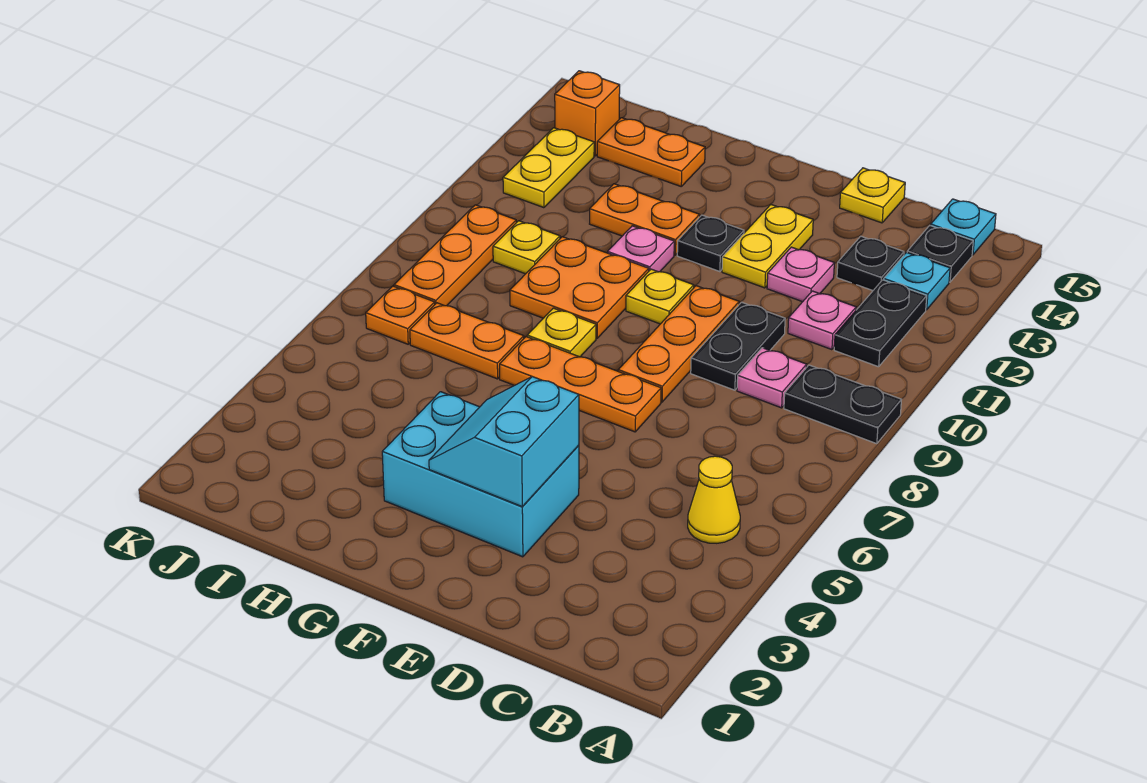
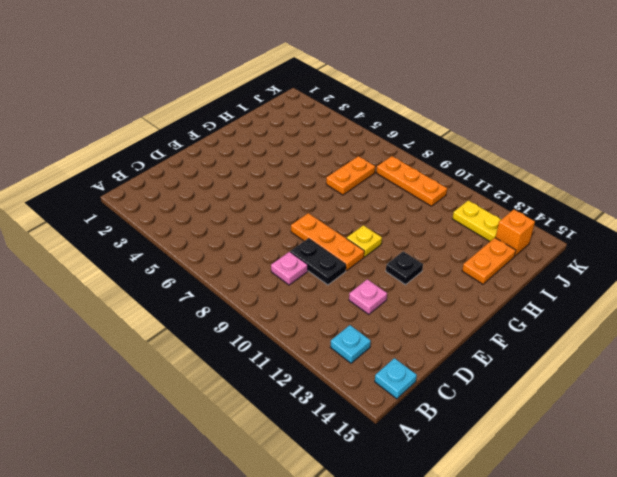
none -> black plate A9:B9 level 1
none -> yellow cone B5 level 1
none -> black plate B11:B12 level 1
none -> black plate B14 level 1

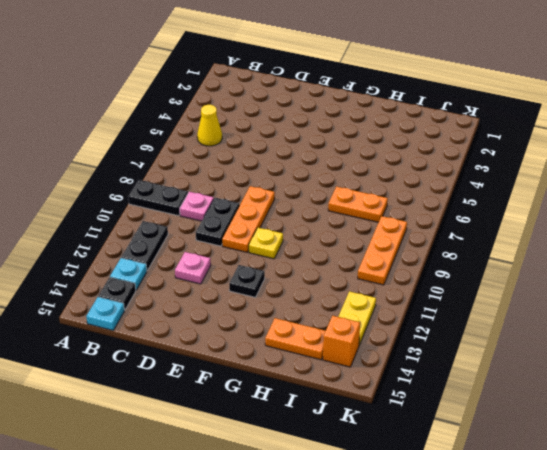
none -> pink plate C11 level 1
none -> black plate C13 level 1
none -> yellow plate D15 level 1
none -> cyan brick E3:G4 level 1

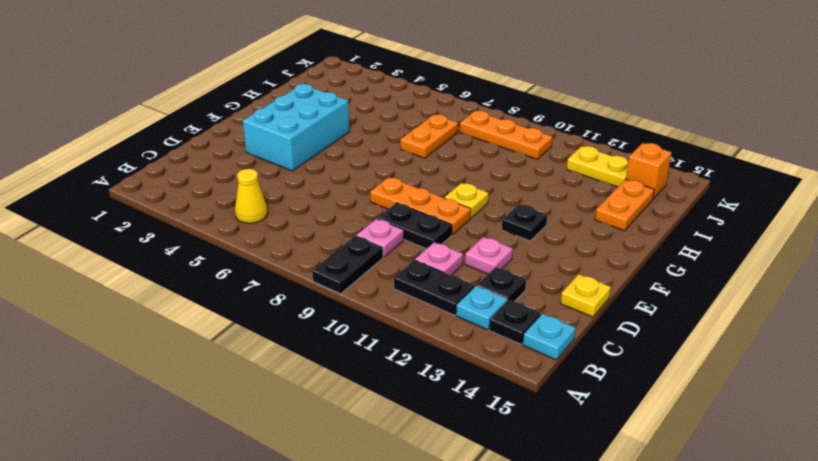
none -> orange plate E7:G7 level 1
none -> yellow plate E12:E13 level 1
none -> yellow plate G8 level 1
none -> orange plate G9:H10 level 1

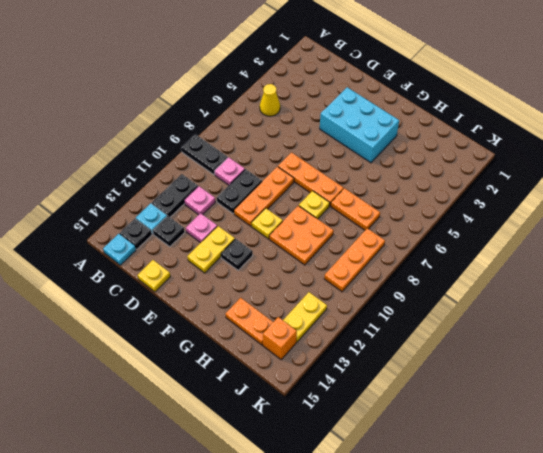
none -> pink plate G11 level 1
none -> orange plate G12:H12 level 1
none -> yellow plate I10 level 1
none -> orange plate J7 level 1

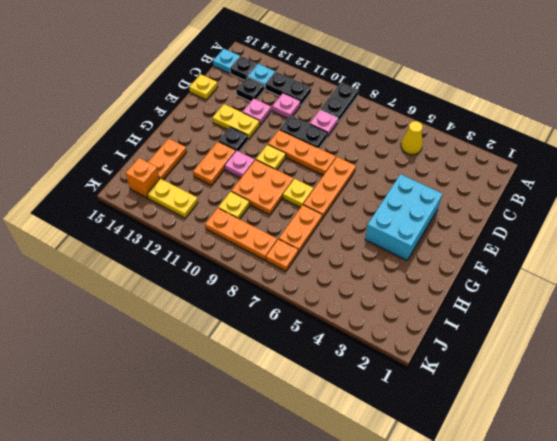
none -> cyan slope E3:F4 level 2 top E

